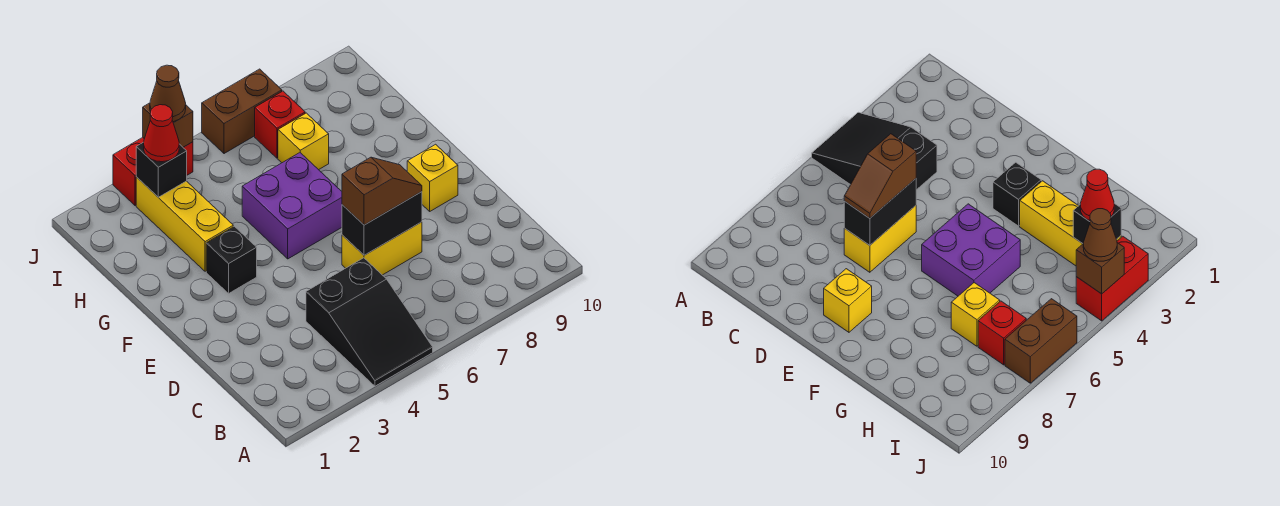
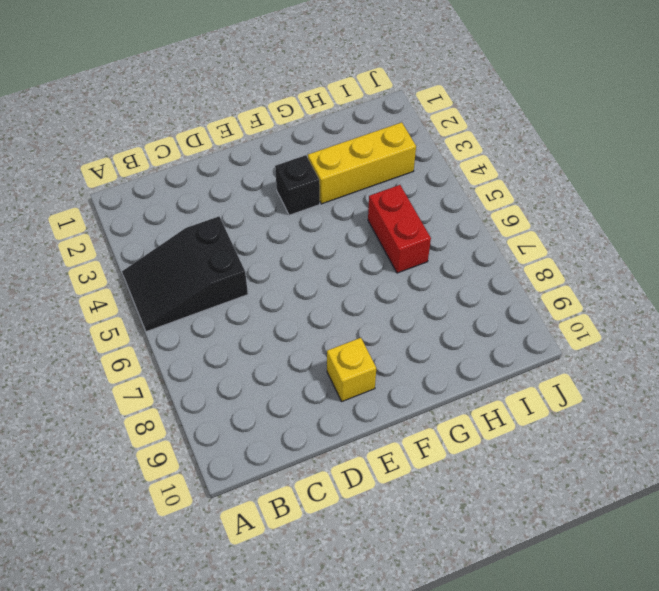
red brick H5:H6 level 1 -> red brick J3:J4 level 1
none -> yellow brick D6:D7 level 1
none -> purple brick F5:G6 level 1
none -> yellow brick H7 level 1

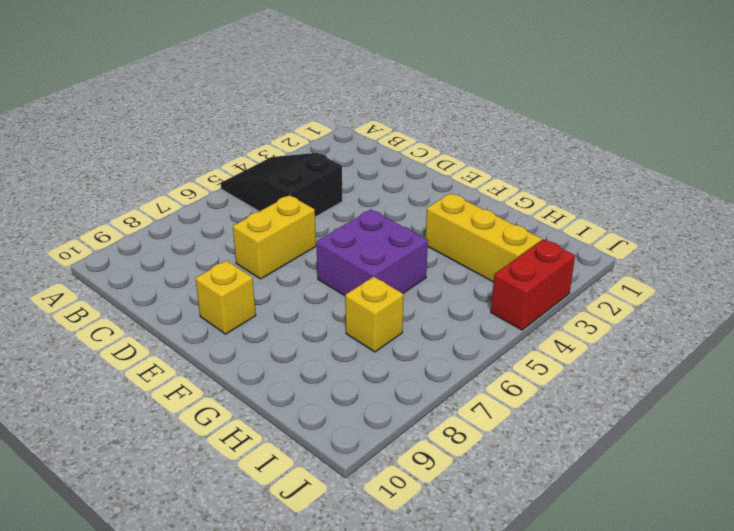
none -> black brick F3 level 1
none -> red brick I7 level 1
none -> brown brick J6:J7 level 1

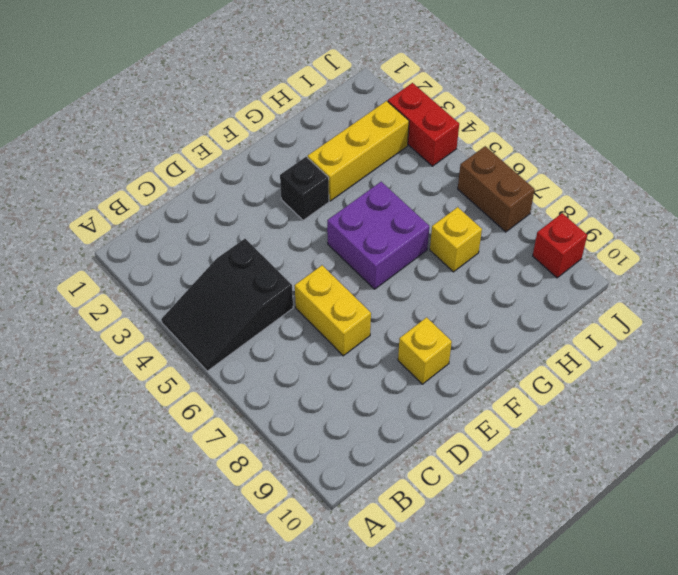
red brick J9 level 1 -> red brick I7 level 1
none -> black brick D6:D7 level 2
none -> black brick I3 level 2
none -> brown brick J4 level 2

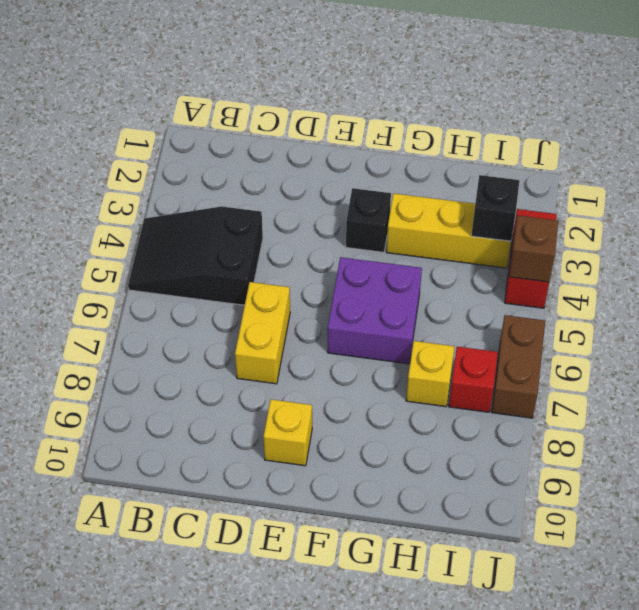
none -> black brick D6:D7 level 2
none -> brown slope D6:D7 level 3 top 6
none -> red cone I3 level 3

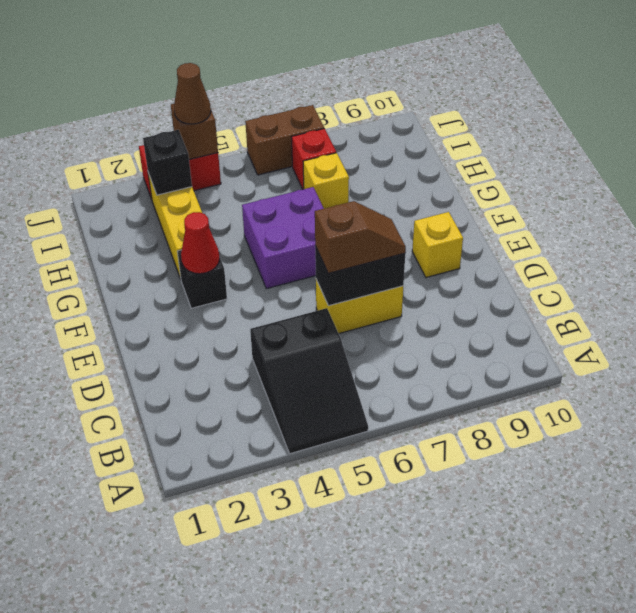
red cone F3 level 2 -> red cone I3 level 3

